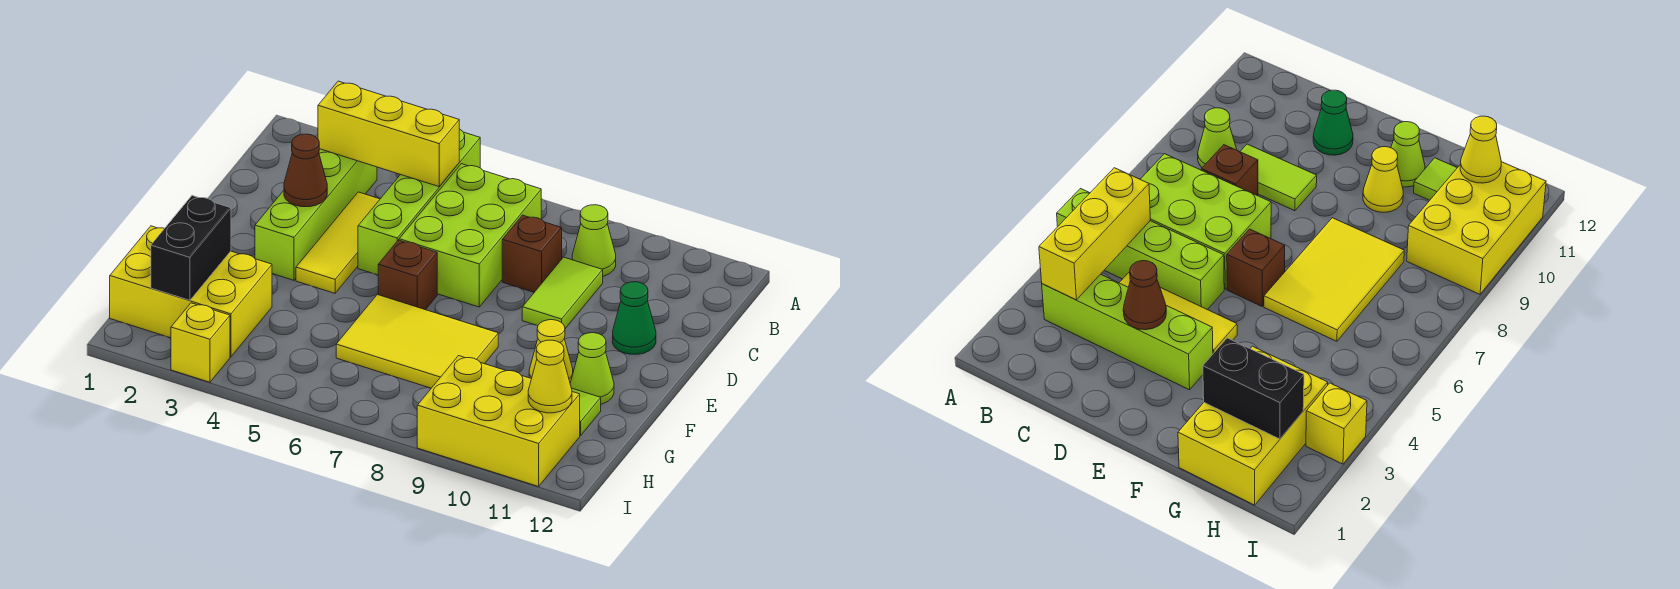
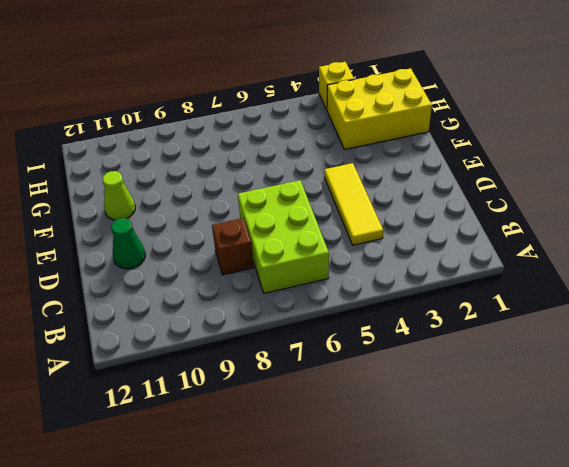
none -> lime brick A5:D5 level 1
none -> lime brick B3:E3 level 1
none -> lime cone B9 level 1

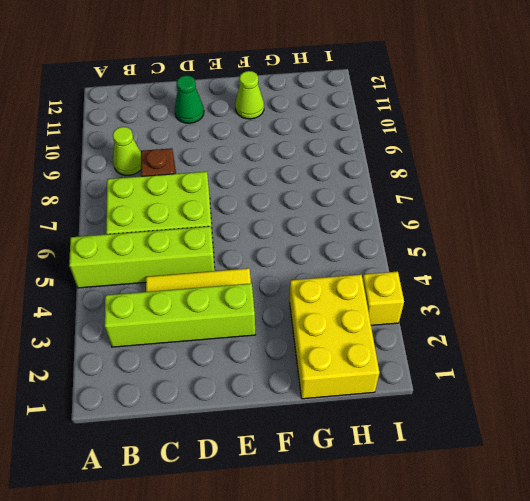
none -> lime tile C9:D9 level 1
none -> brown brick E6 level 1
none -> yellow tile F6:G8 level 1

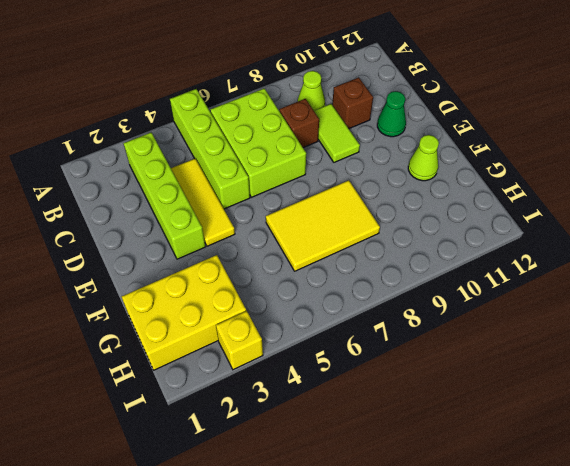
brown brick C10 level 1 -> brown brick E6 level 1
none -> yellow cone F10 level 1
none -> lime tile G11 level 1
none -> yellow brick H9:I11 level 1

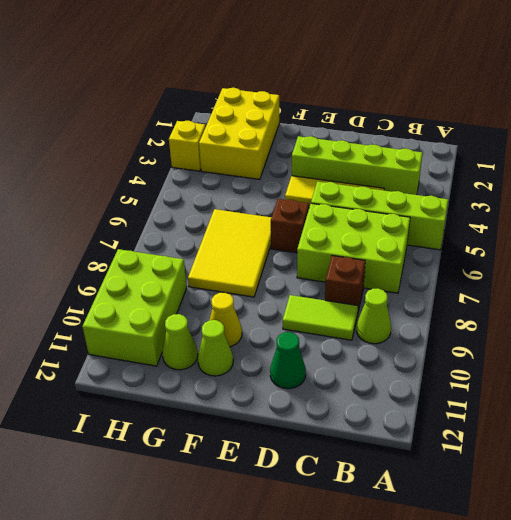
lime cone G11 level 1 -> lime tile G11 level 1
lime brick H9:I11 level 1 -> yellow brick H9:I11 level 1
none -> yellow brick B3:B5 level 2
none -> brown cone D3 level 2
none -> black brick G2:H2 level 2

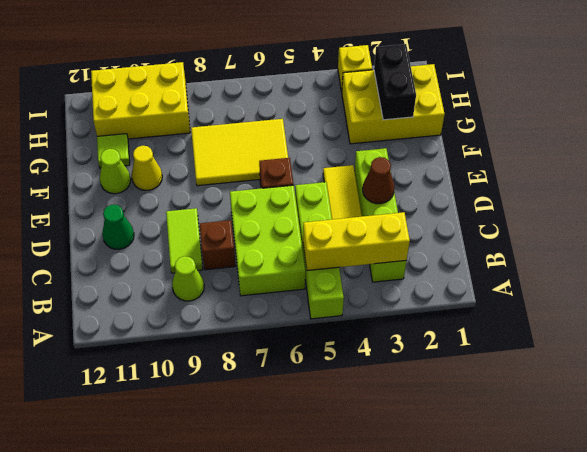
none -> yellow cone H11 level 2

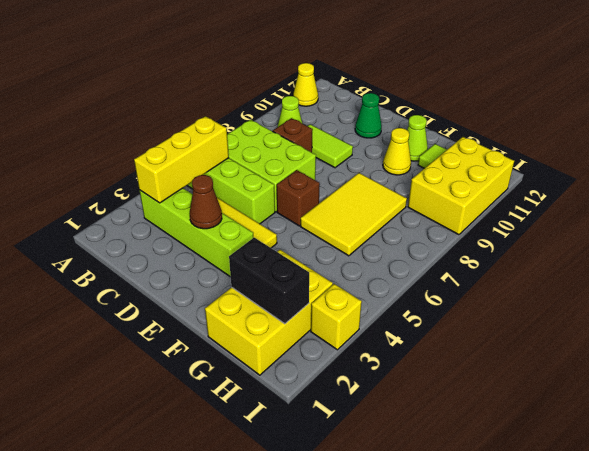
yellow cone A11 level 1 -> yellow cone H11 level 2

